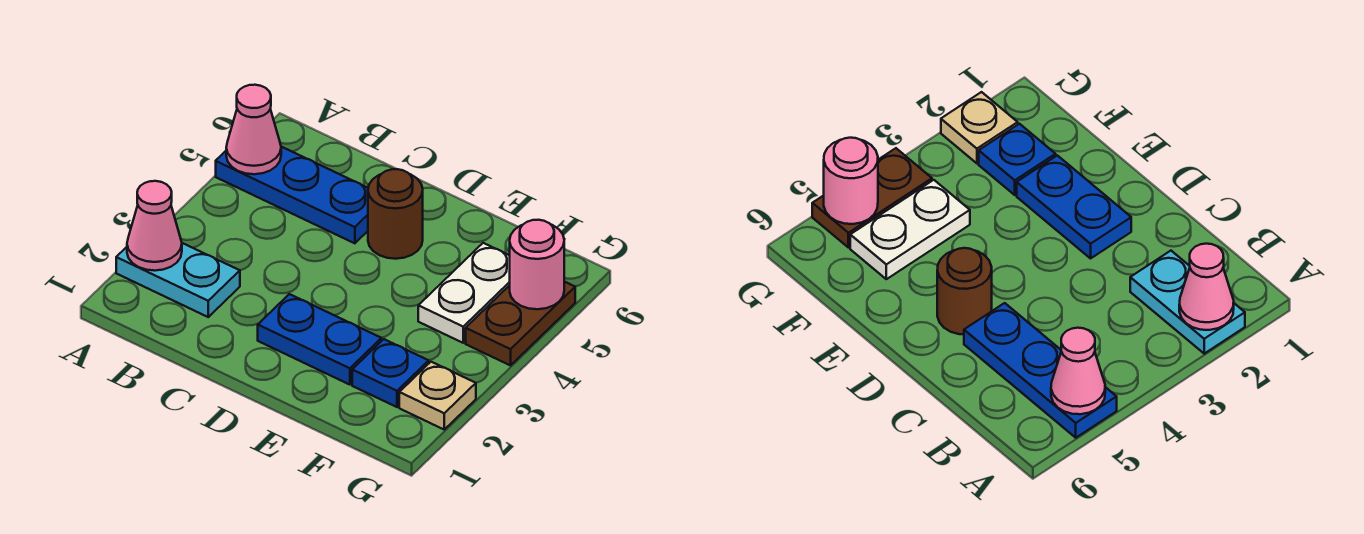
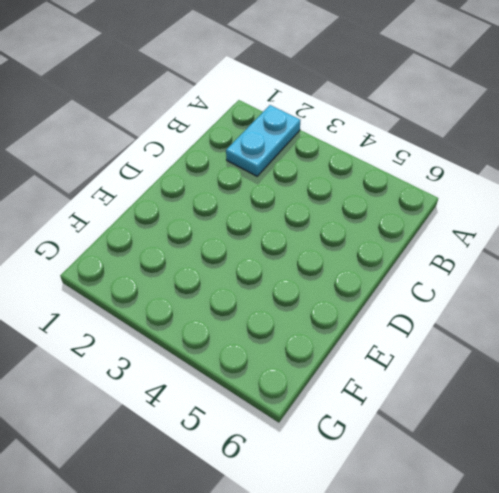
none -> blue plate A5:C5 level 1
none -> blue plate D2:E2 level 1

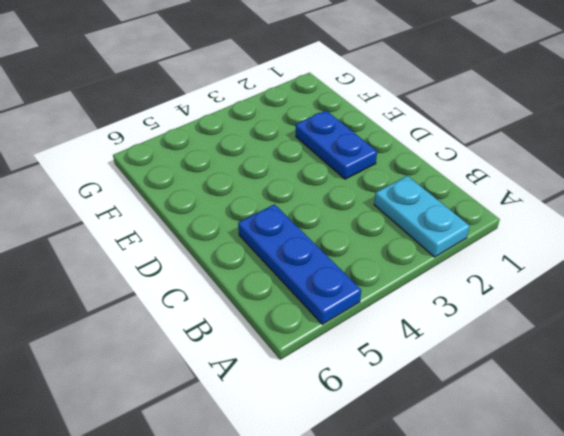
none -> brown round brick D5 level 1
none -> blue plate F2 level 1

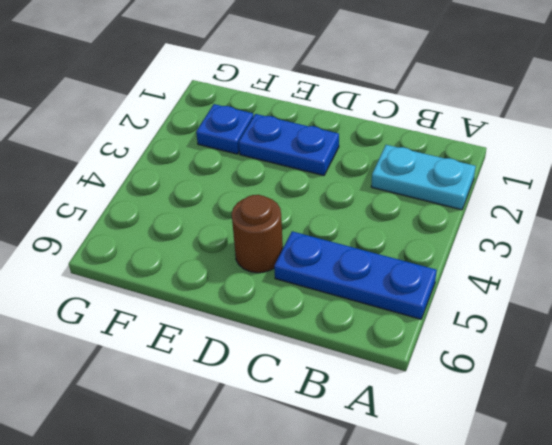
none -> white plate F4:F5 level 1
none -> tan plate G2 level 1

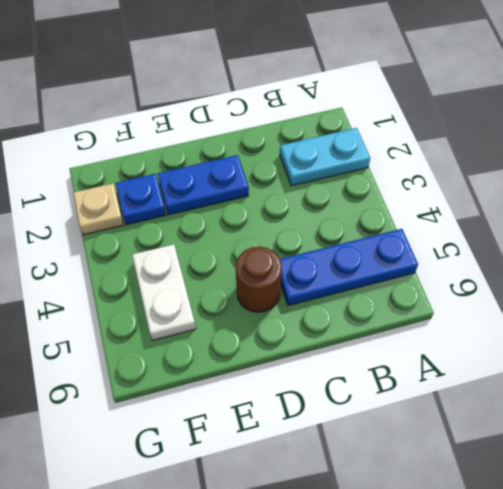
none -> brown plate G4:G5 level 1
none -> pink cone A2 level 2

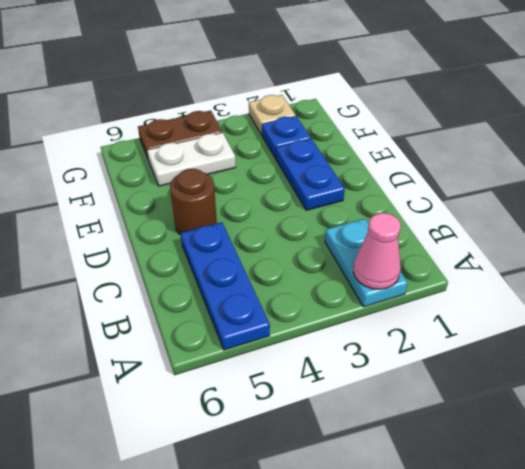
none -> pink cone A5 level 2
none -> pink round brick G5 level 2

